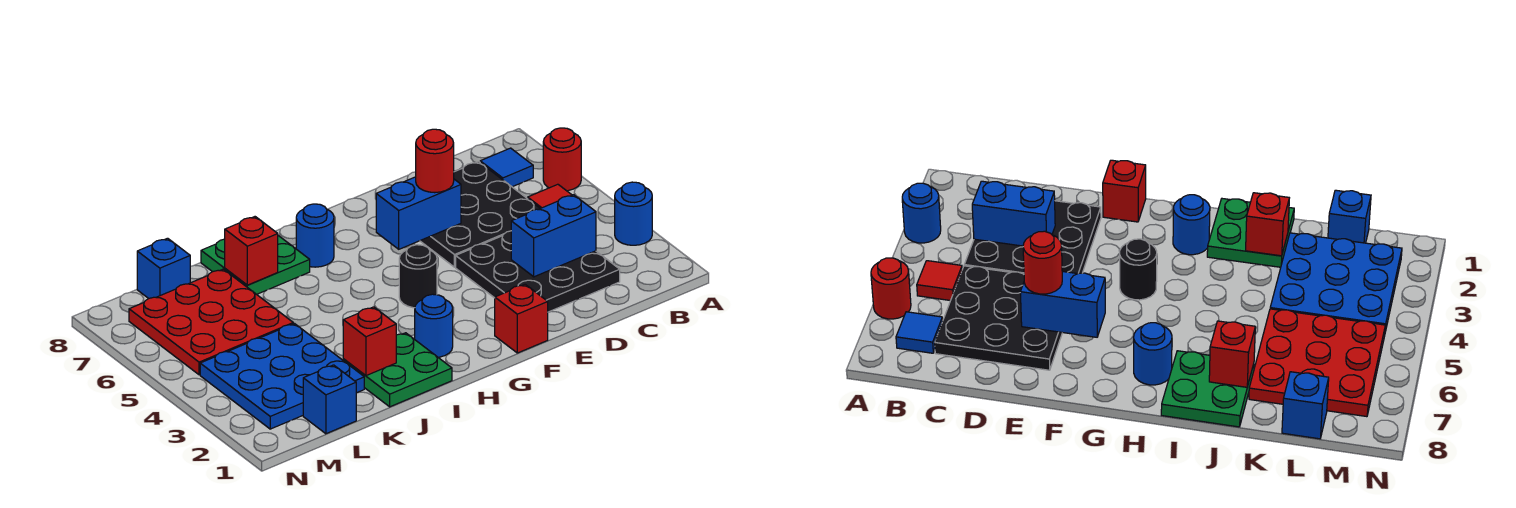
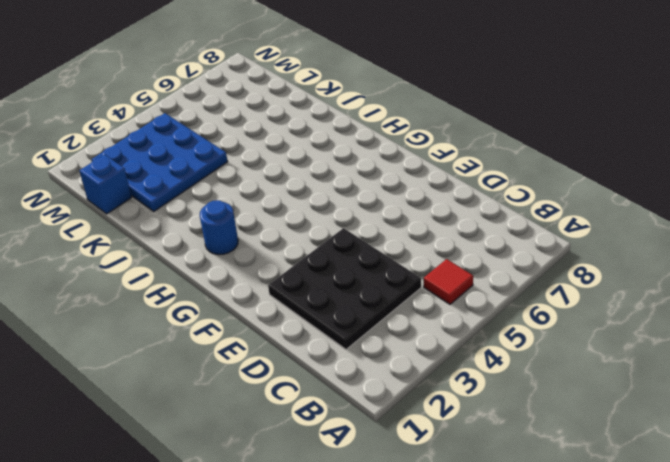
none -> blue round brick A3 level 1
none -> red round brick A6 level 1
none -> blue tile B7 level 1

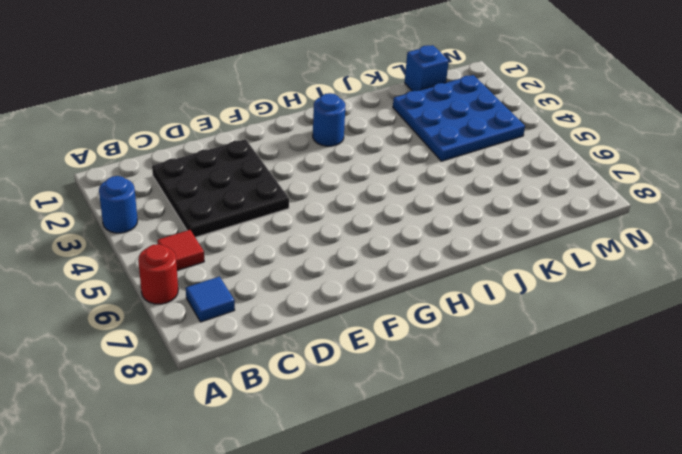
none -> black plate C5:E7 level 1
none -> red brick F1 level 1
none -> black round brick G4 level 1

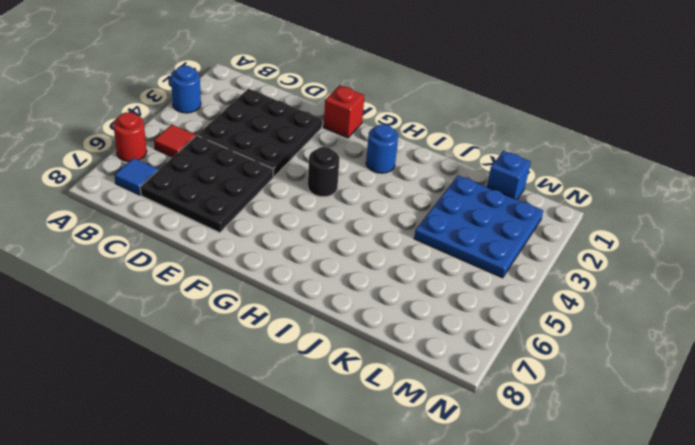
none -> blue round brick H7 level 1
none -> green plate I1:J2 level 1
none -> green plate I7:J8 level 1

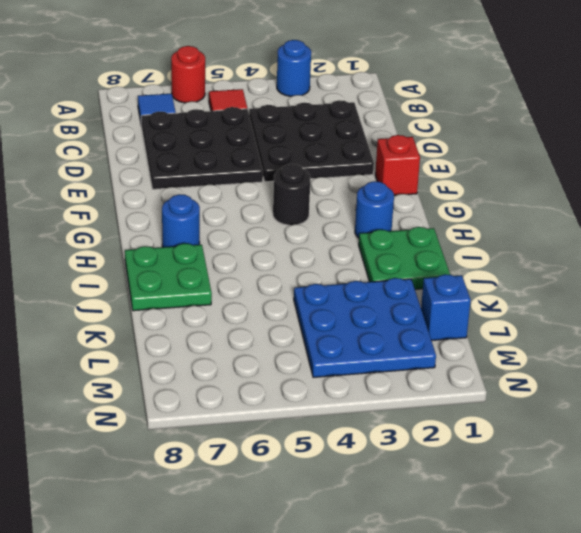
none -> red plate K5:M7 level 1
none -> blue brick L8 level 1
none -> blue brick C3:D3 level 2

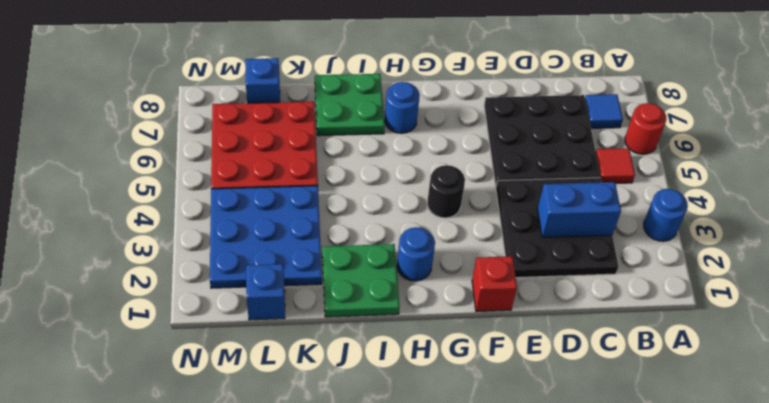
none -> blue brick E6:F6 level 2
none -> red brick J2 level 2
none -> red brick J7 level 2

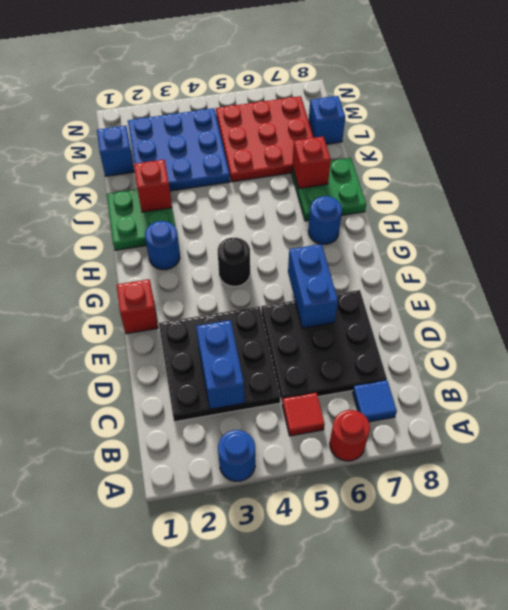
none -> red round brick E6 level 3

